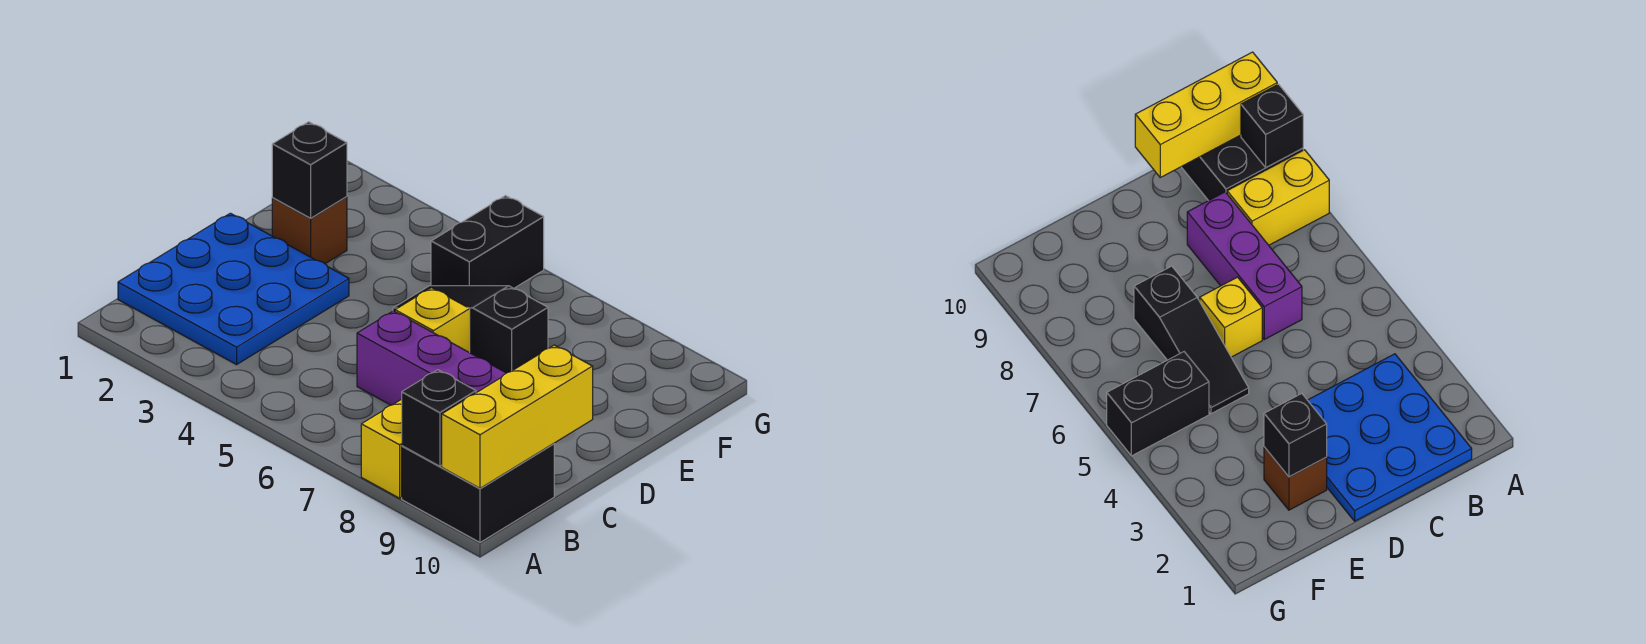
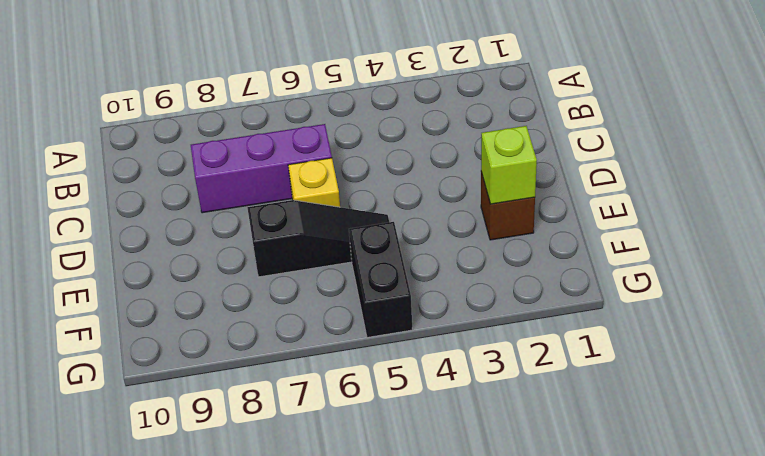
lime brick E2 level 2 -> black brick E2 level 2
none -> yellow brick A8:B8 level 1
none -> black brick A9:B10 level 1

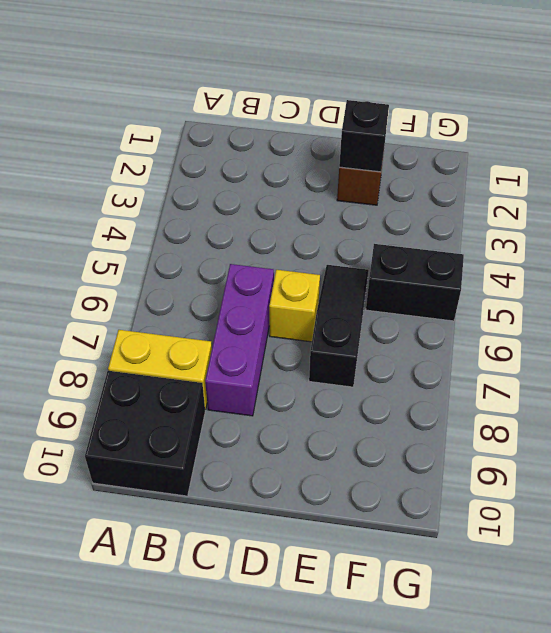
none -> blue plate B1:D3 level 1
none -> black brick A9 level 2

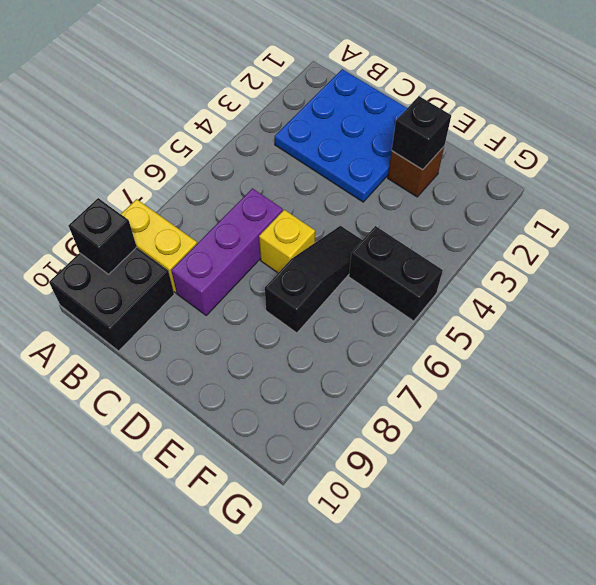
none -> yellow brick A10:C10 level 2

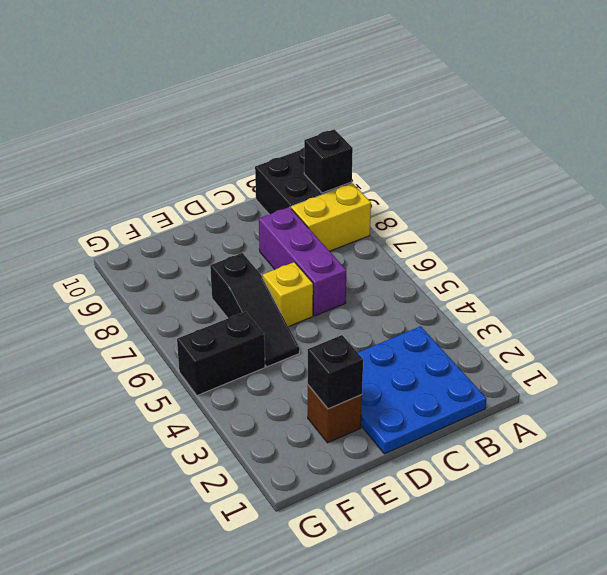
none -> yellow brick A10:C10 level 2

